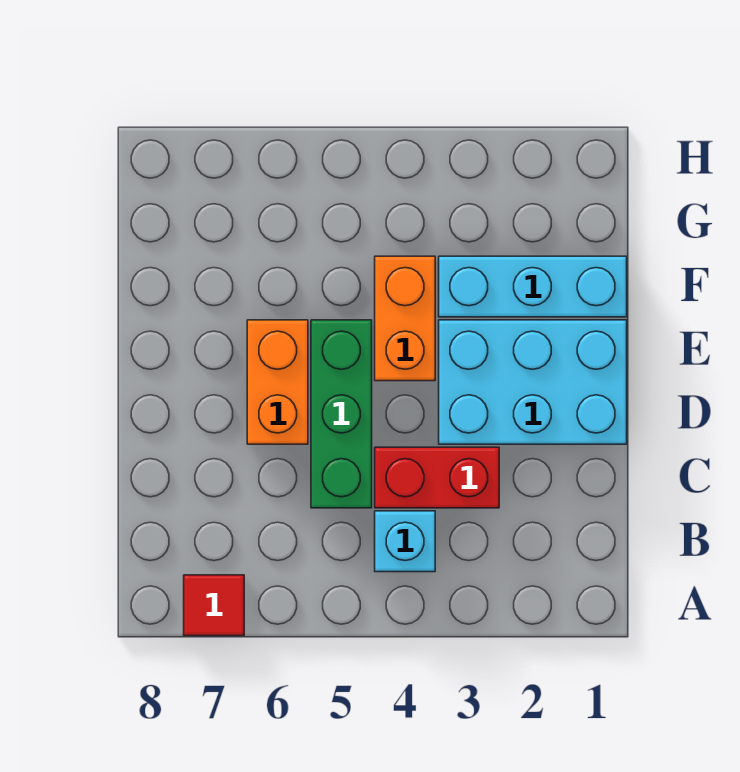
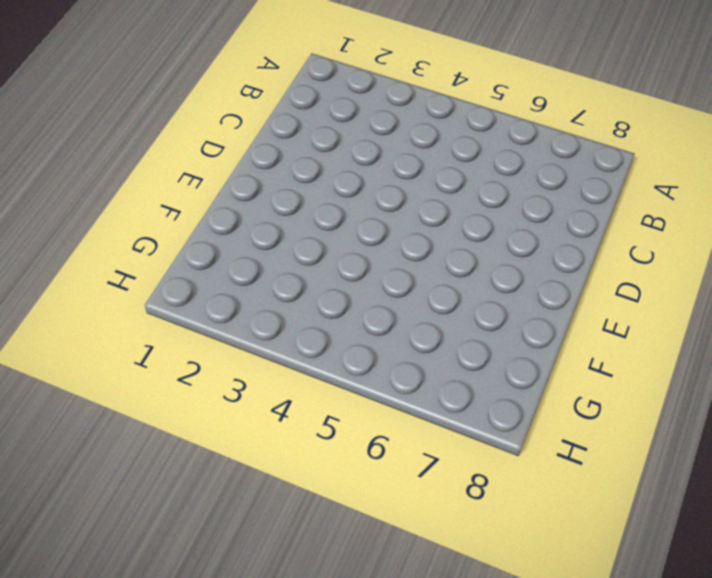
none -> red tile A7 level 1
none -> cyan brick B4 level 1

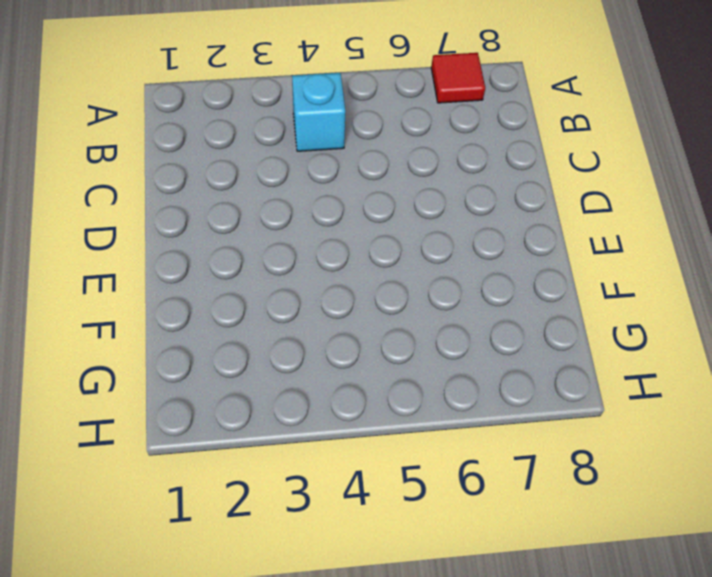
none -> red brick C3:C4 level 1
none -> green brick C5:E5 level 1

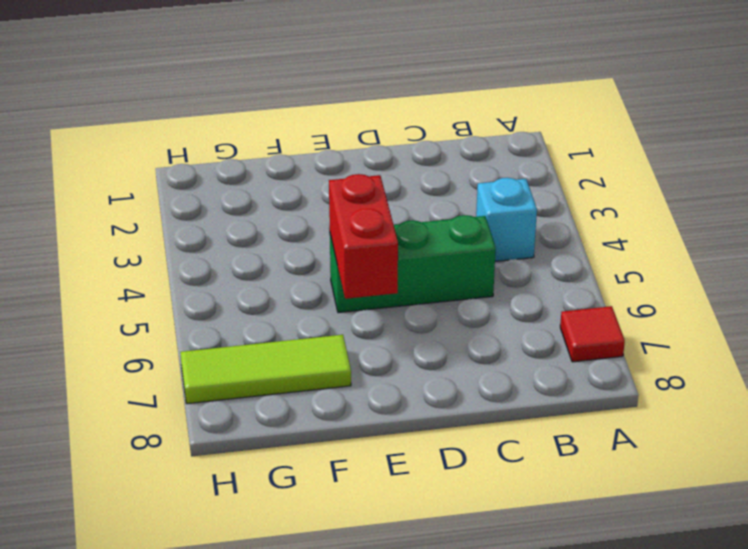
red brick E5:E6 level 2 -> red brick C3:C4 level 1
lime tile F7:H7 level 1 -> none
none -> cyan brick D1:E3 level 1
none -> orange brick D6:E6 level 1

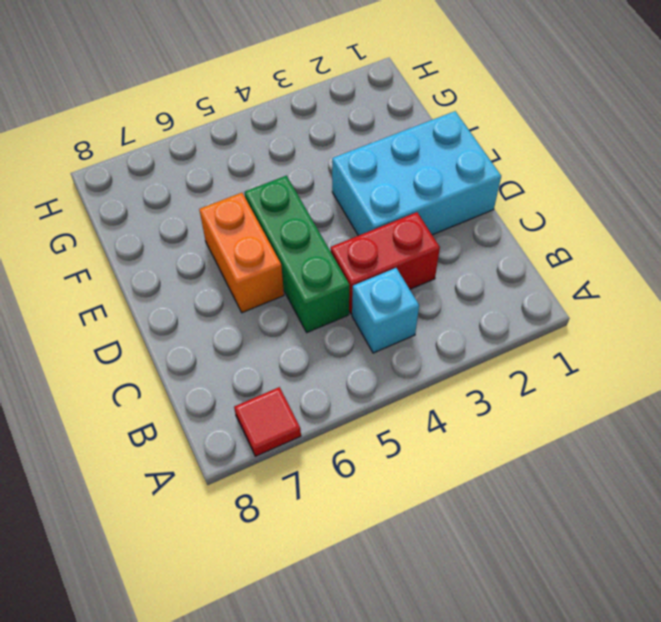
none -> orange brick E4:F4 level 1
none -> cyan brick F1:F3 level 1

